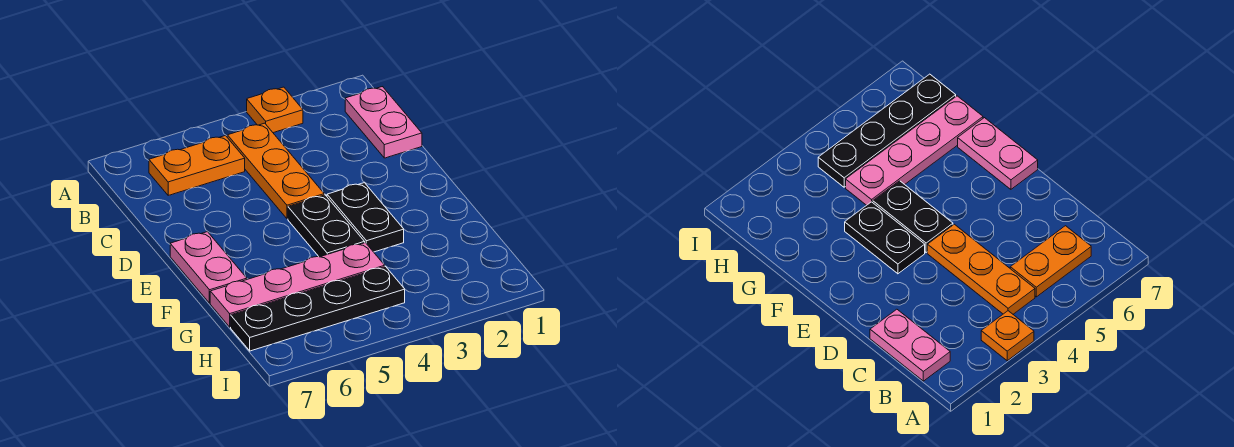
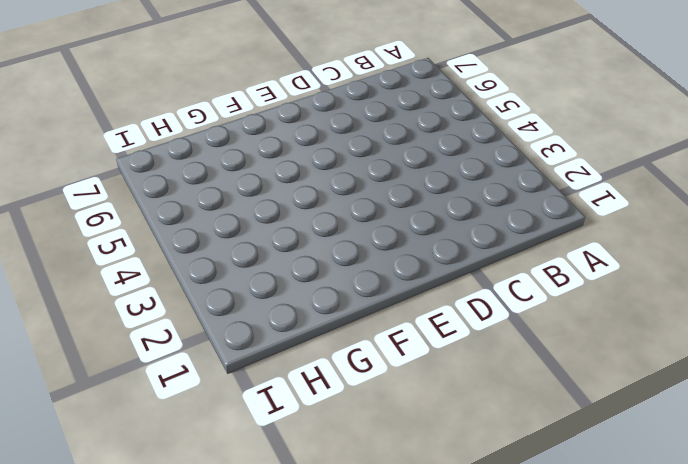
none -> orange plate A3 level 1
none -> pink plate B1:C1 level 1

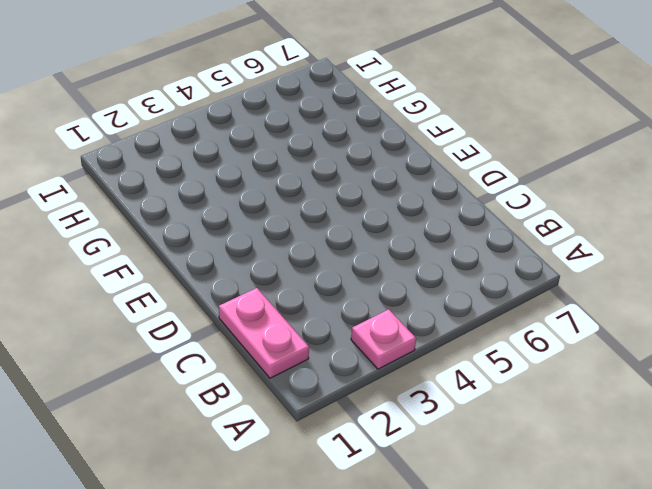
pink plate A3 level 1 -> orange plate A3 level 1
none -> orange plate B4:D4 level 1
none -> orange plate B5:B6 level 1

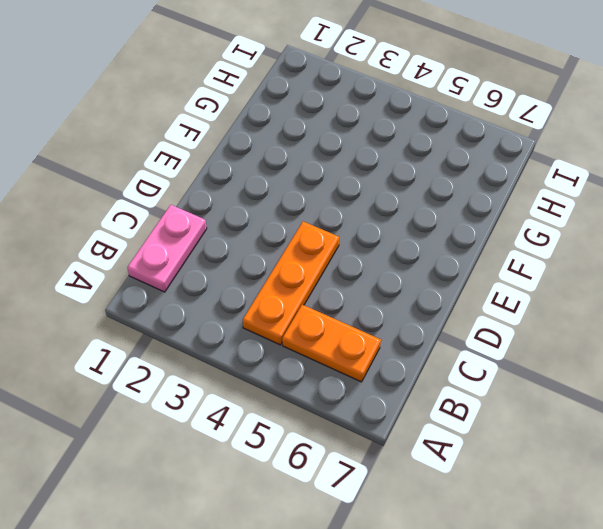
none -> orange plate A3 level 1
none -> black plate E3:F3 level 1

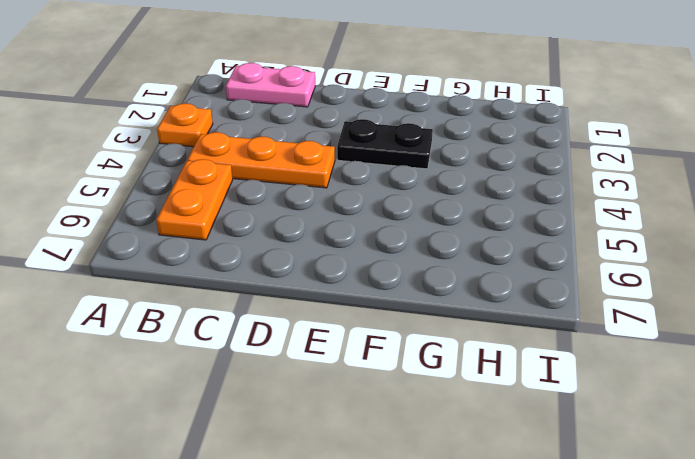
none -> black plate E4:F4 level 1
none -> pink plate E7:F7 level 1

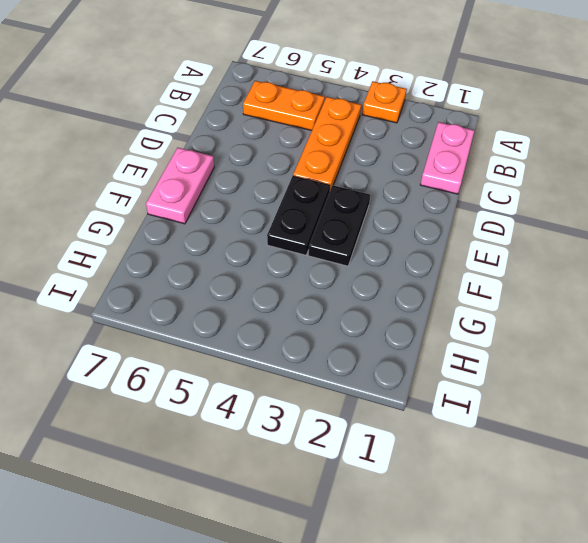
none -> pink plate G4:G7 level 1
none -> black plate H4:H7 level 1

